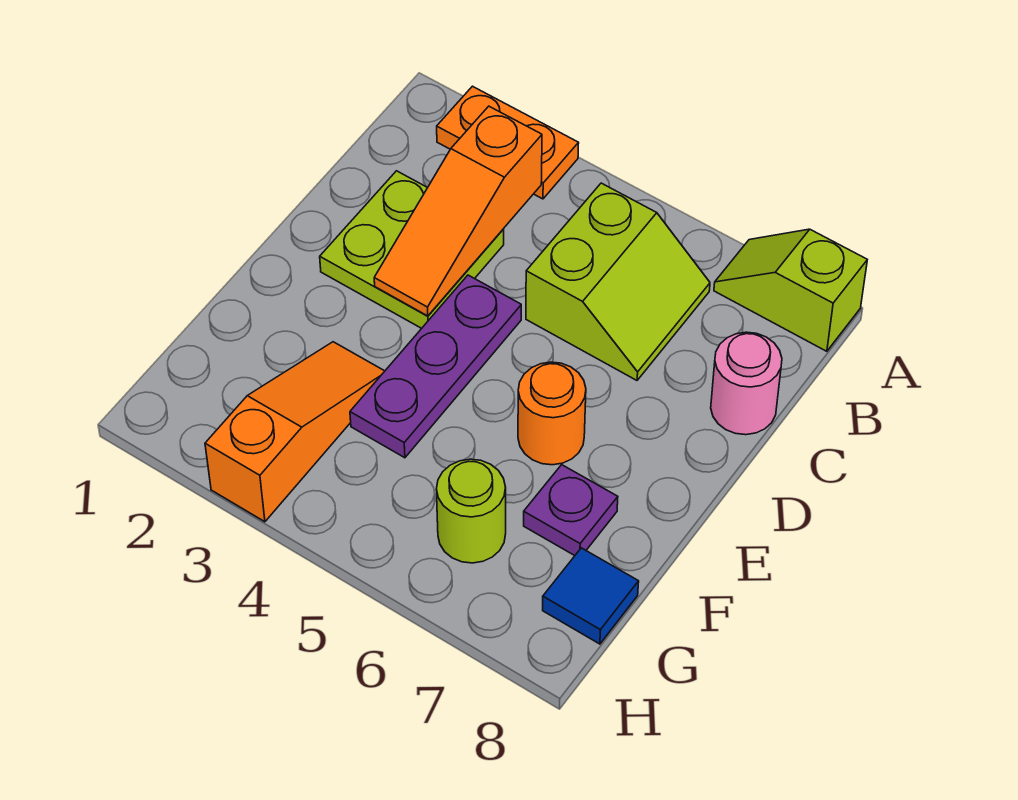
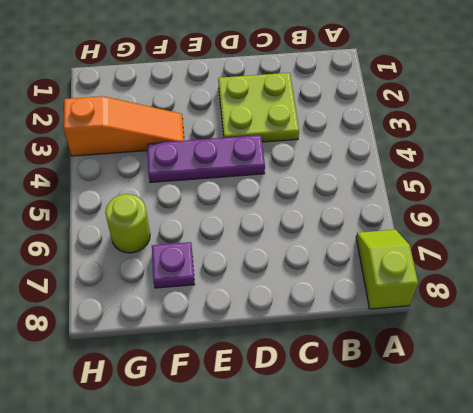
none -> orange plate A2:A3 level 1
none -> lime slope B5:C6 level 1 top 5
none -> pink round brick C8 level 1

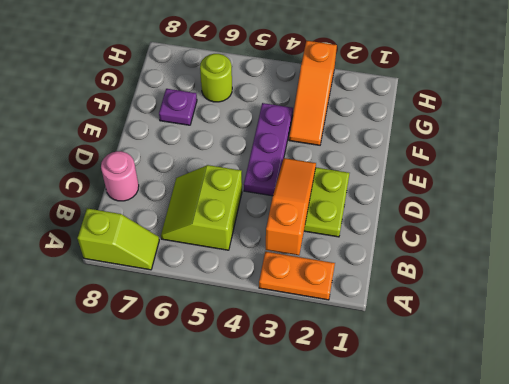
none -> orange round brick E6 level 1
none -> blue tile G8 level 1

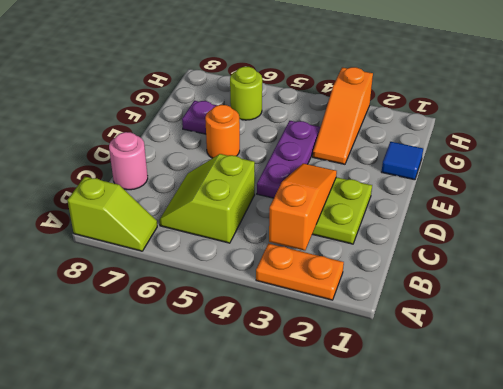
blue tile F1 level 1 -> blue tile G8 level 1

